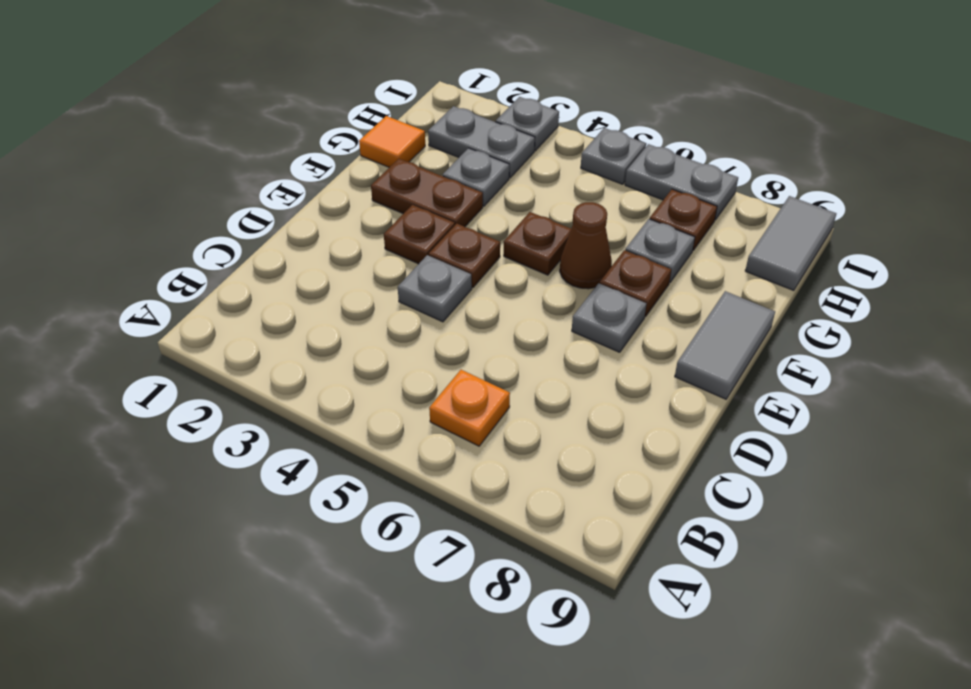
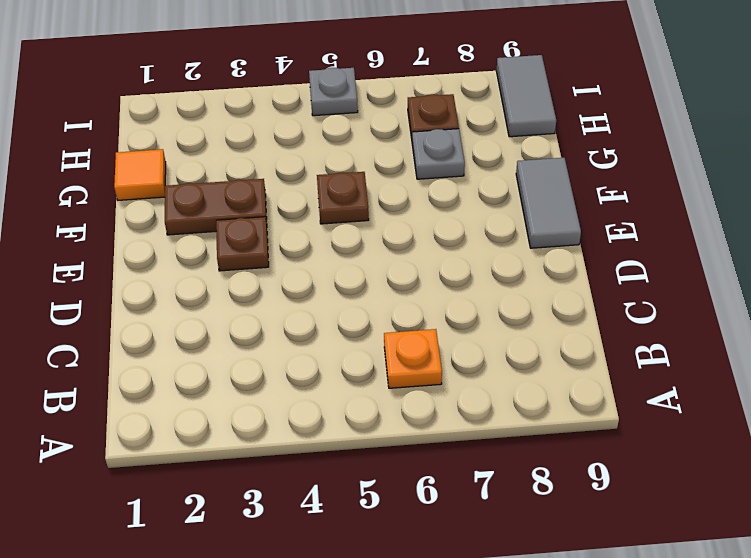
none -> grey plate D4 level 1
none -> brown plate E4 level 1
none -> grey plate E7 level 1

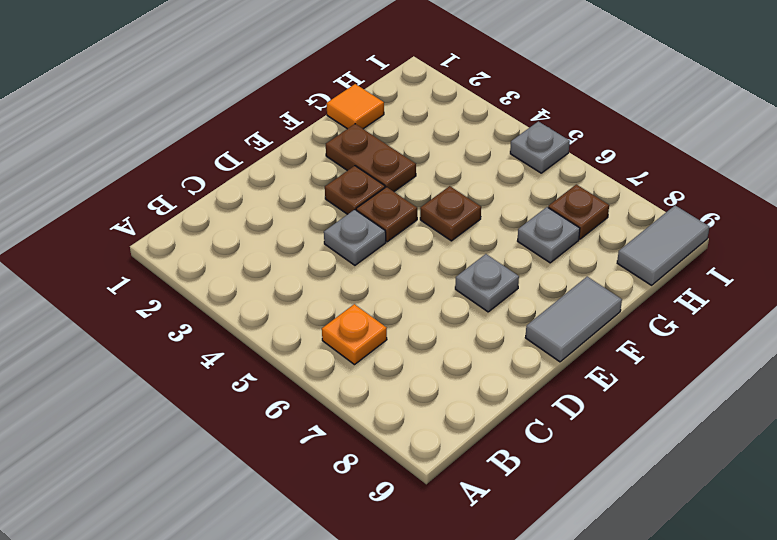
none -> brown cone F6 level 1
none -> brown plate F7 level 1
none -> grey plate G3 level 1

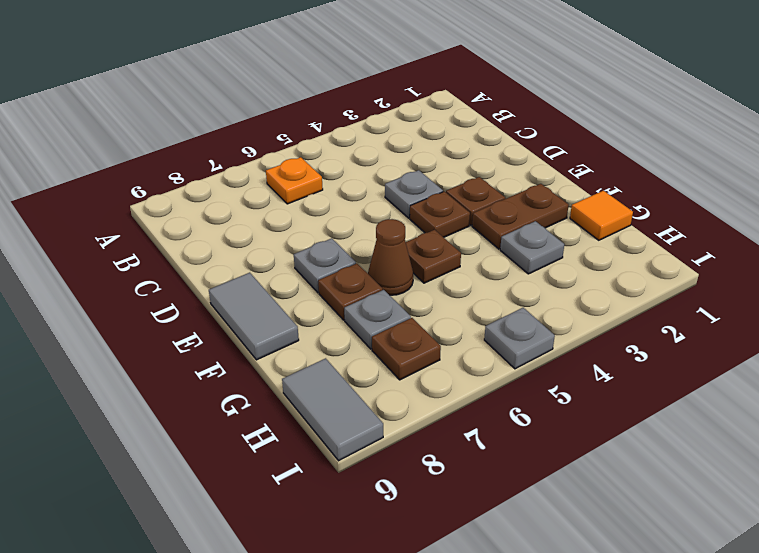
none -> grey plate H2:H3 level 1
none -> grey plate I3 level 1
none -> grey plate I6:I7 level 1

